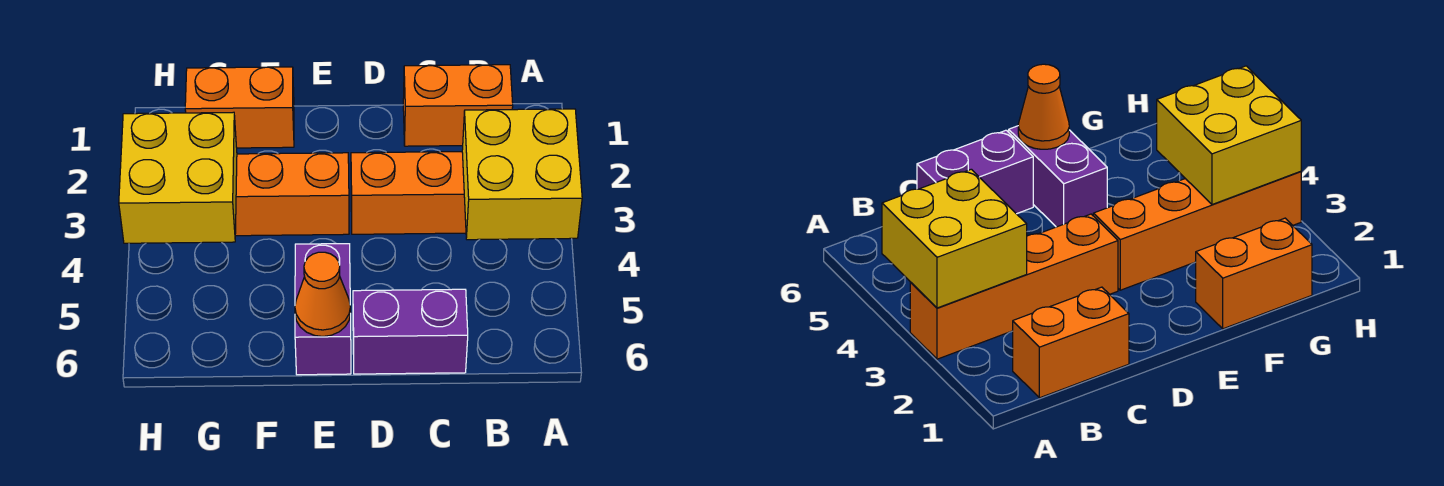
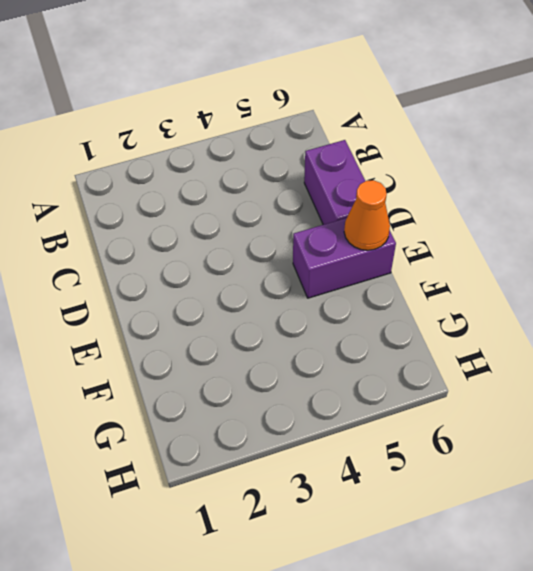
none -> orange brick A3:D3 level 1
none -> orange brick B1:C1 level 1

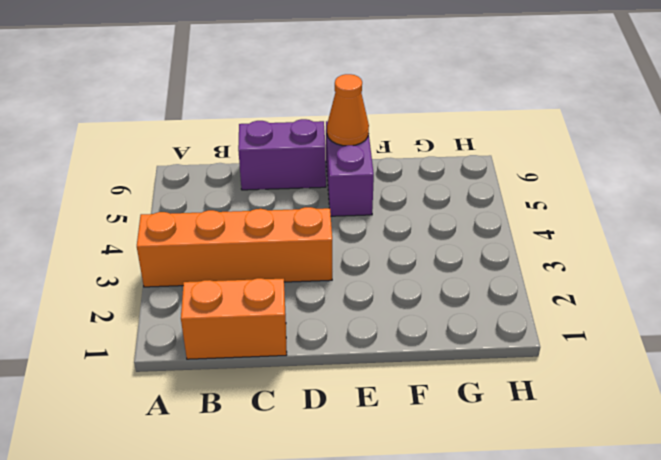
none -> orange brick E3:H3 level 1
none -> orange brick F1:G1 level 1

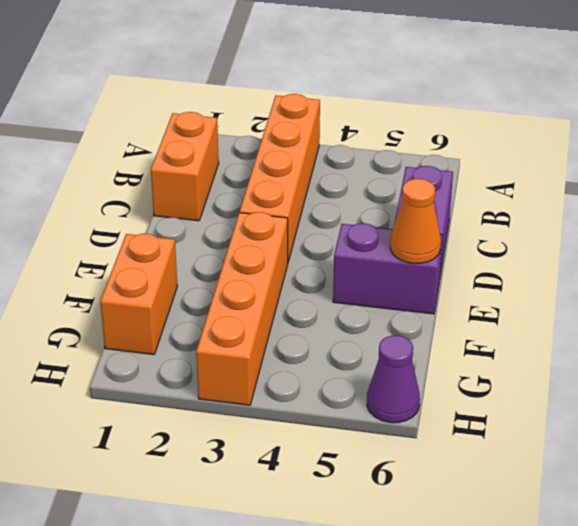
purple cone H6 level 1 -> none
none -> yellow brick A3:B4 level 2
none -> yellow brick G3:H4 level 2

